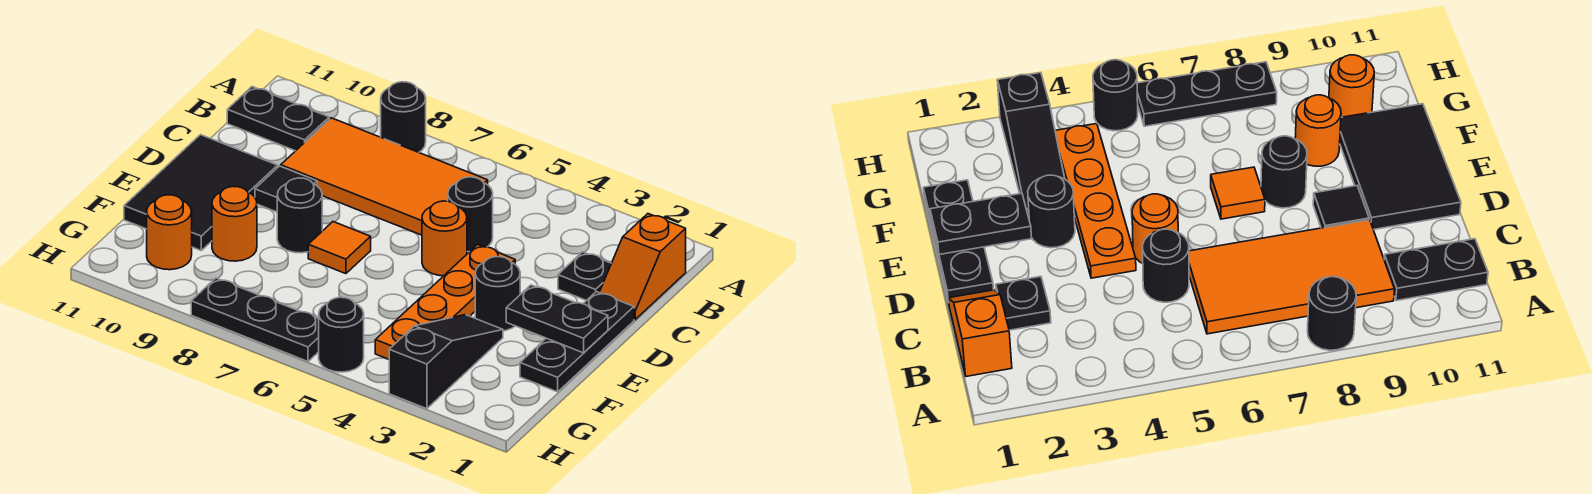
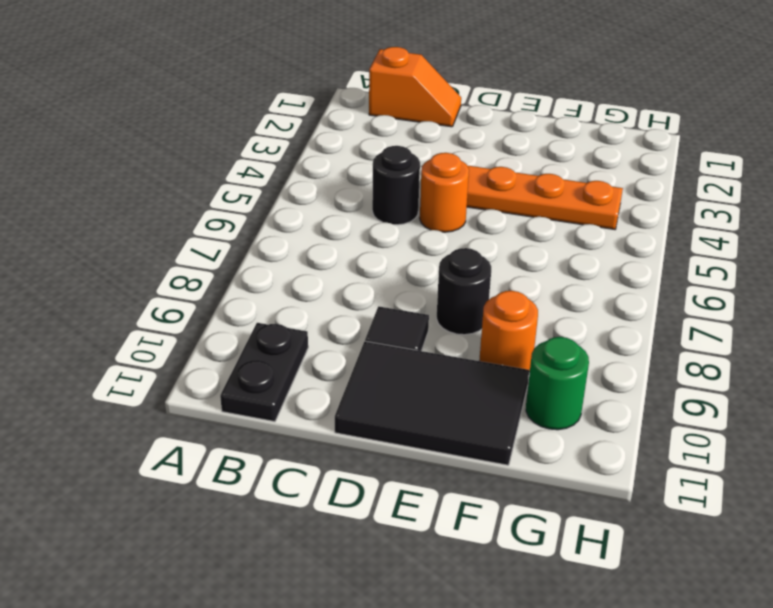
green round brick G10 level 1 -> orange round brick G10 level 1
none -> black round brick A8 level 1
none -> orange tile B6:C9 level 1
none -> black plate C2 level 1

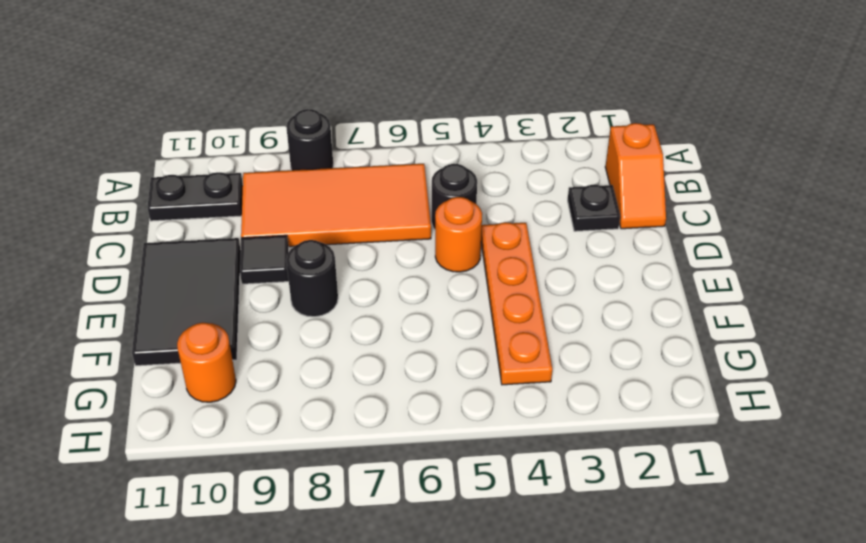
none -> black plate D1:F1 level 1
none -> black round brick E3 level 1
none -> orange tile E7 level 1

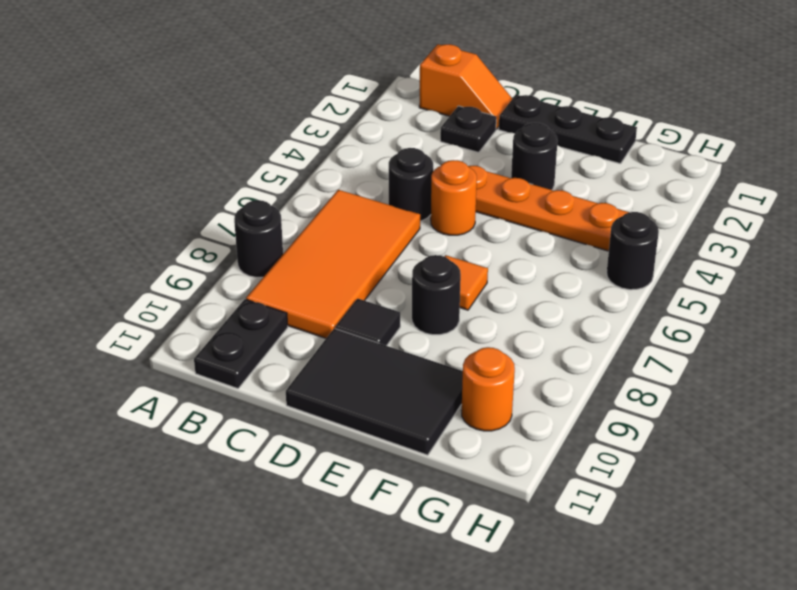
none -> black slope F3:H3 level 1 top H
none -> orange round brick F9 level 1
none -> black plate H6:H8 level 1

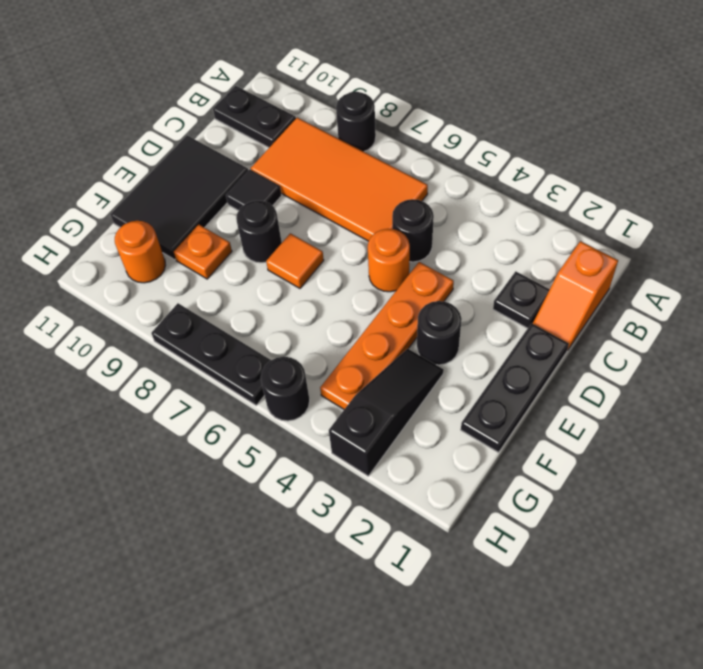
orange plate F9 level 1 -> orange round brick F9 level 1
none -> black plate E1:E2 level 2

